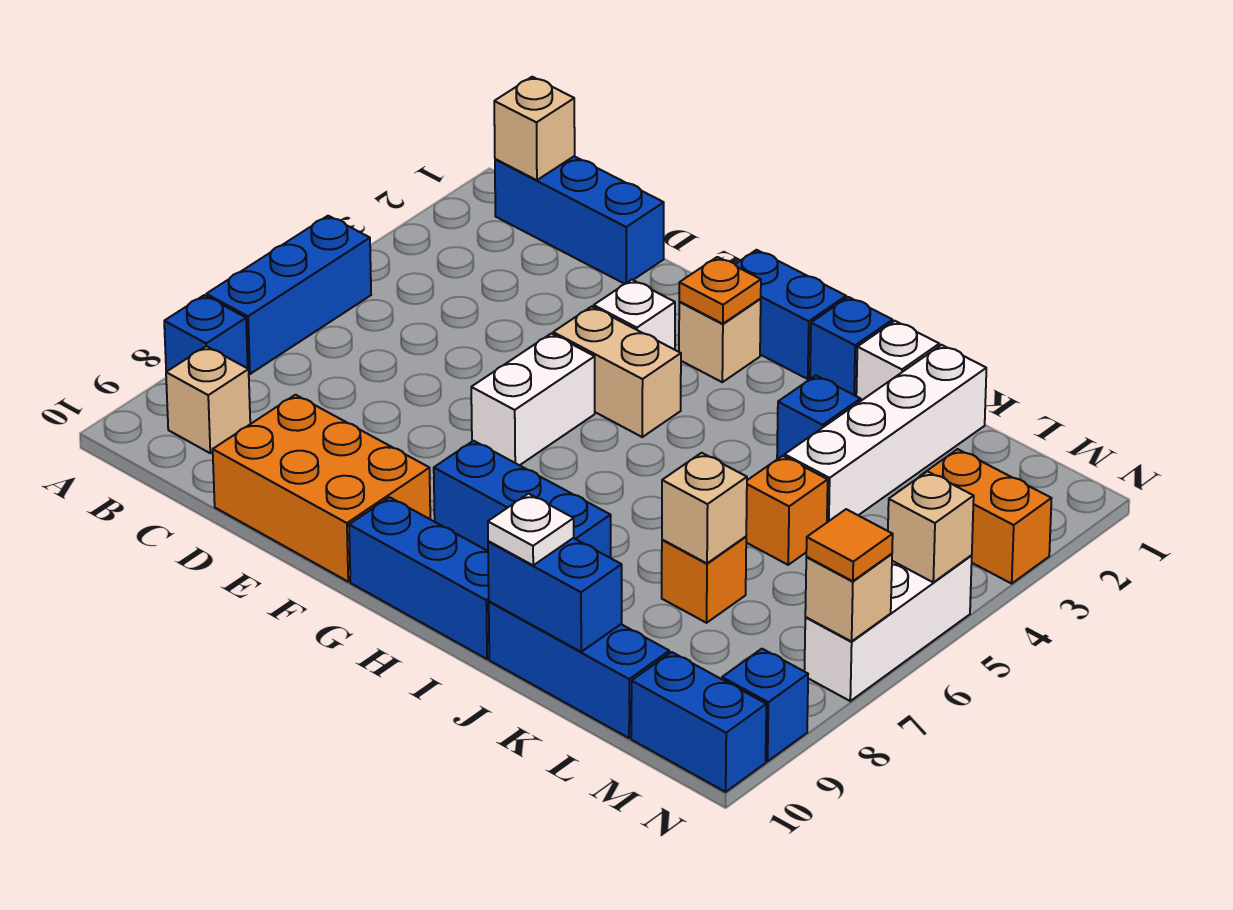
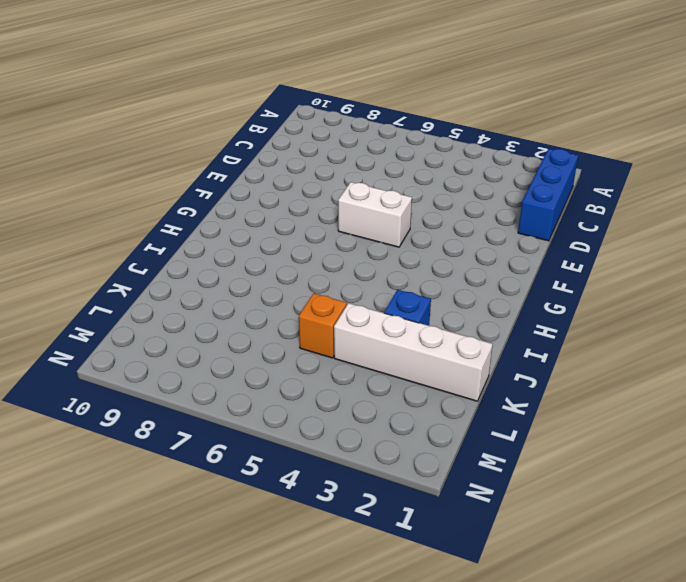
none -> blue brick A5:A7 level 1
none -> blue brick A8 level 1
none -> tan brick B9 level 1
none -> orange brick D9:F10 level 1

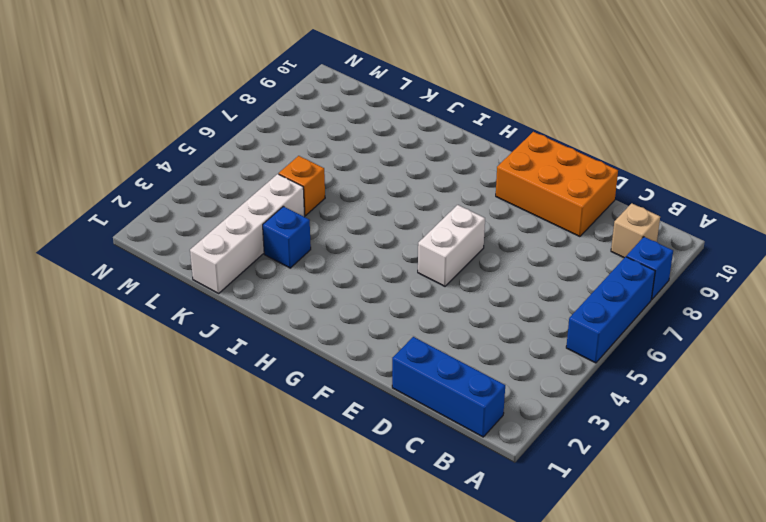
none -> white brick F3 level 1
none -> tan brick F4:G4 level 1
none -> blue brick G1:H1 level 1
none -> tan brick G2 level 1

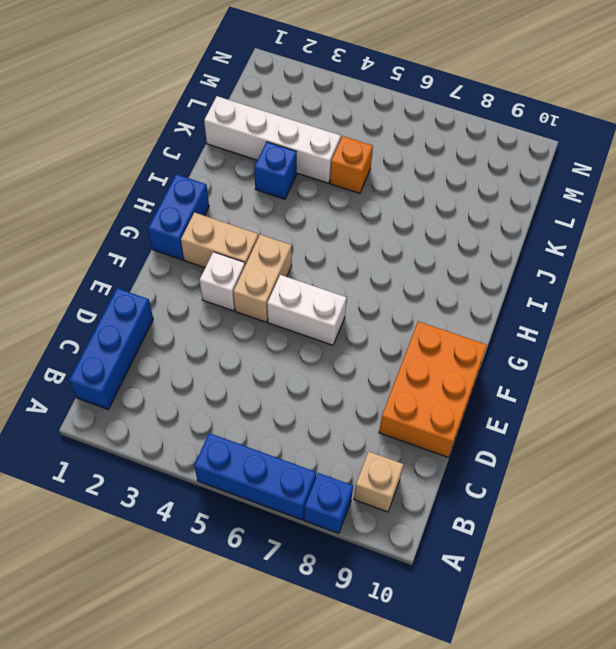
tan brick G2:G3 level 1 -> tan brick G2 level 1
none -> blue brick G8:I8 level 1
none -> blue brick G10:I10 level 1
none -> blue brick I1 level 1
none -> white brick J1 level 1

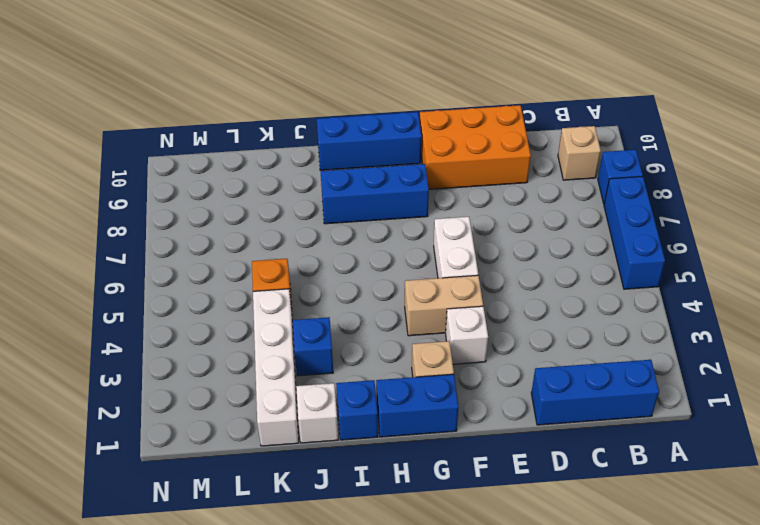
none -> blue brick J10:L10 level 1
none -> orange brick K7 level 1
none -> orange brick M3:N3 level 1
none -> blue brick M10:N10 level 1

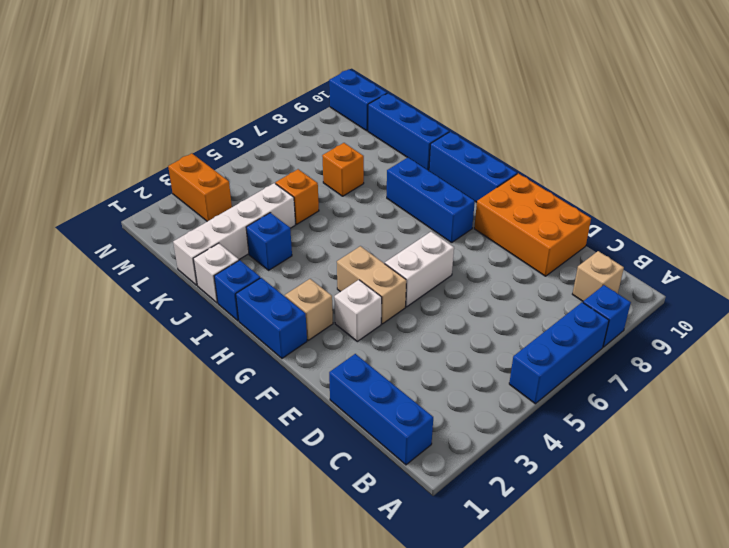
none -> white brick N5:N7 level 1
none -> blue brick N9 level 1
none -> tan brick B1 level 2
none -> orange plate G2 level 2

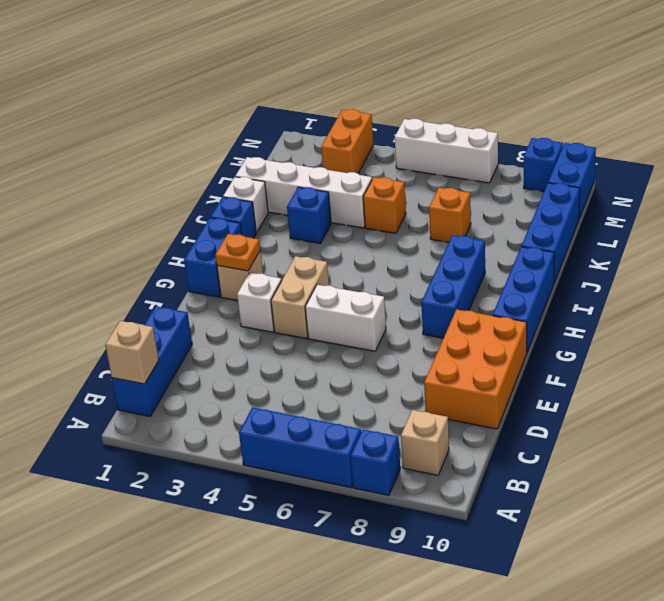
none -> blue brick J10:K10 level 2
none -> tan brick K7 level 2
none -> tan brick N5 level 2
none -> tan brick N7 level 2

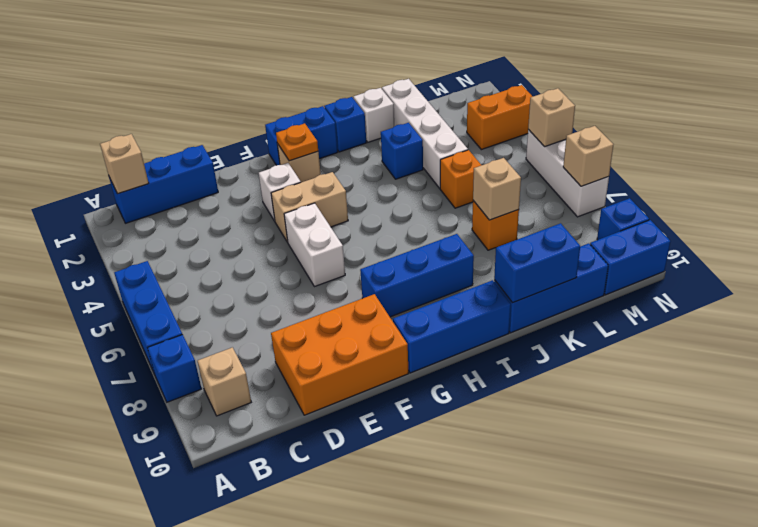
none -> white plate J10 level 3
none -> orange tile N7 level 3

